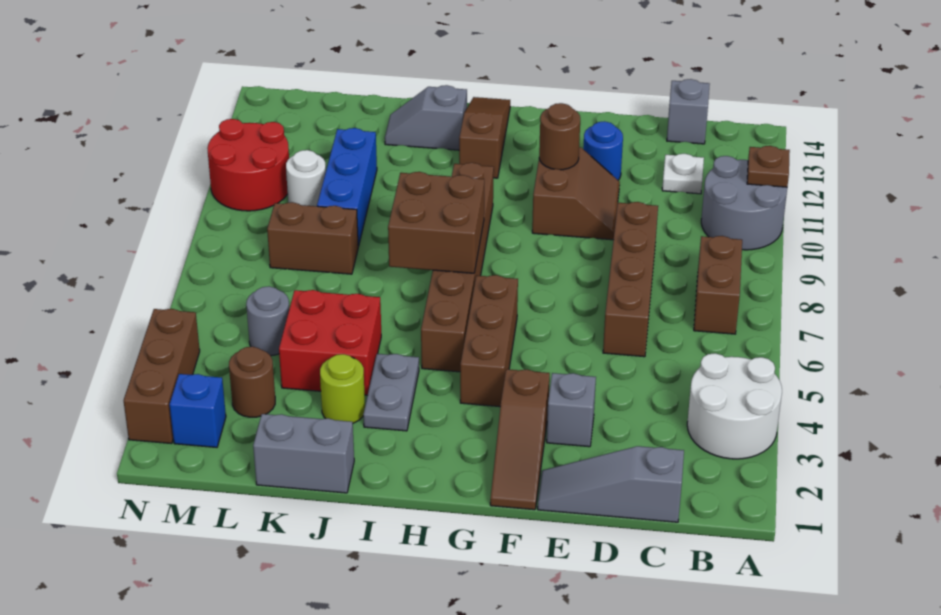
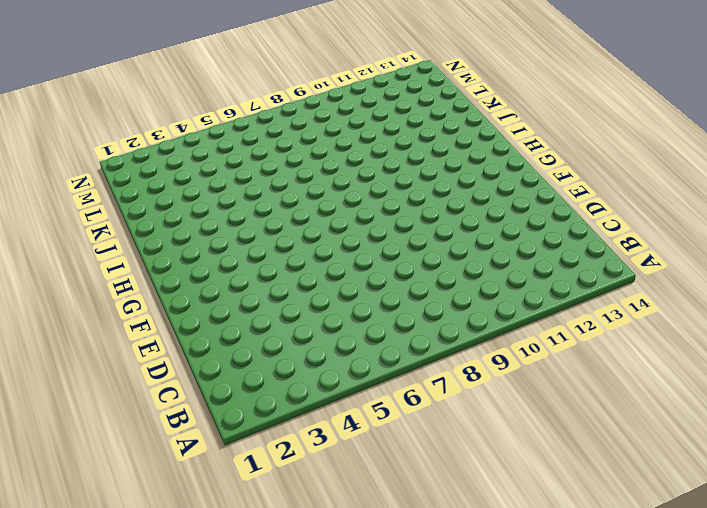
none -> white round brick A3:B4 level 1
none -> grey round brick A10:B11 level 1
none -> brown brick B7:B8 level 1
none -> grey slope C1:E1 level 1 top C

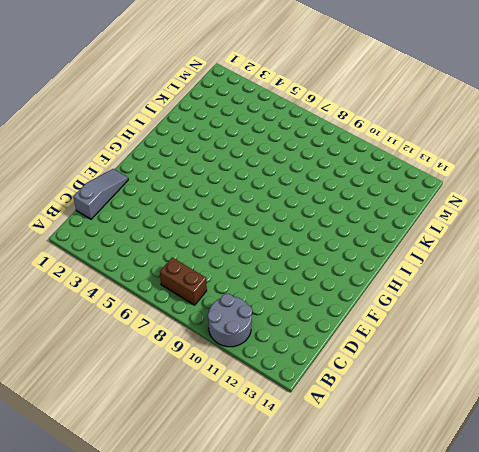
none -> white round brick A3:B4 level 1
none -> white plate C12 level 1
none -> grey brick C14 level 1
none -> brown brick D6:D9 level 1

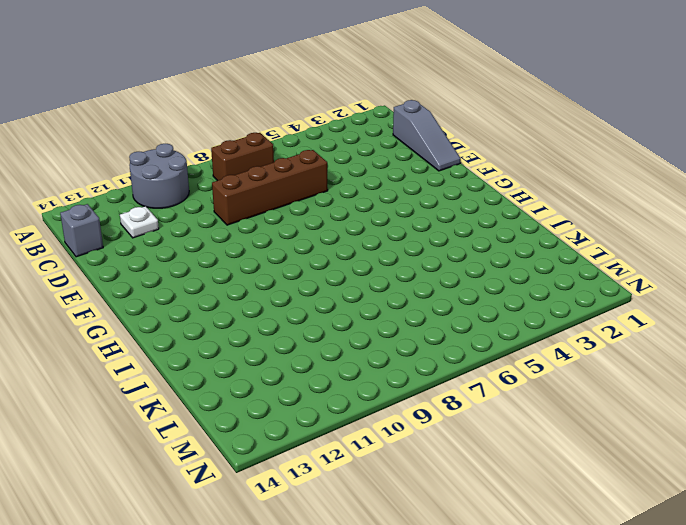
none -> white round brick A3:B4 level 1
none -> grey brick E3 level 1
none -> brown slope E10:F11 level 1 top F
none -> blue round brick E12 level 1

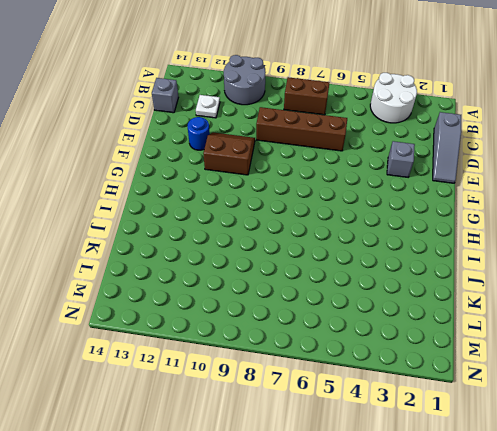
none -> brown slope F1:F3 level 1 top 3
none -> brown brick G4:G6 level 1
none -> brown brick H5:H10 level 1
none -> brown slope H12:H14 level 1 top 12

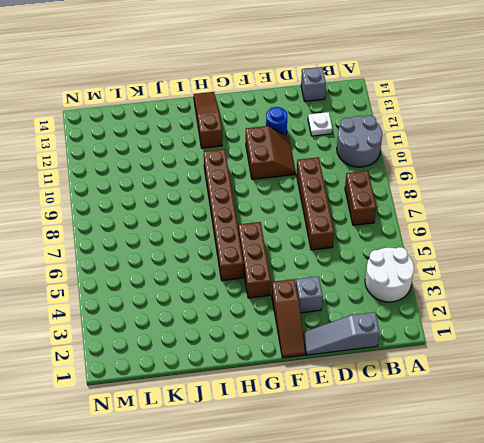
none -> grey plate I3:I4 level 1
none -> grey slope I13:J13 level 1 top I
none -> grey brick J1:K1 level 1
none -> lime round brick J3 level 1

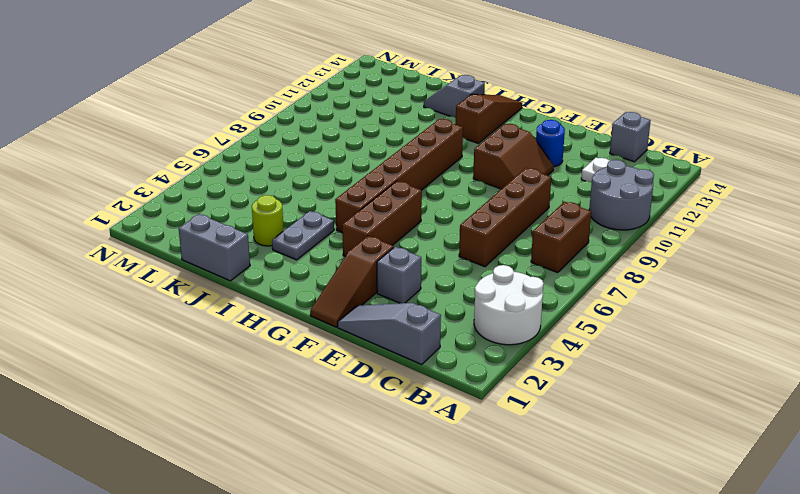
none -> red brick J4:K5 level 1
none -> brown brick K8:L8 level 1
none -> blue brick K9:K11 level 1
none -> brown round brick L3 level 1

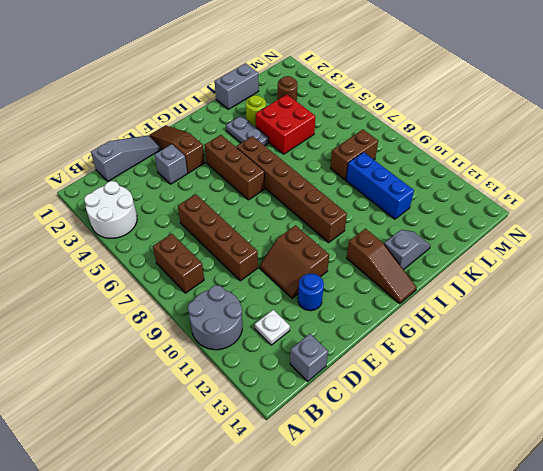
none -> grey round brick L5 level 1
none -> white round brick L10 level 1
none -> blue brick M2 level 1
none -> red round brick M10:N11 level 1

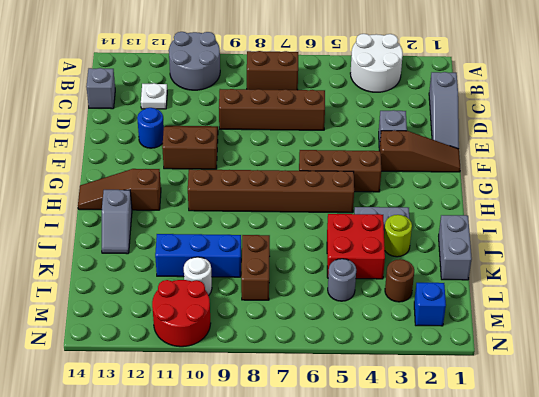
none -> brown brick N2:N4 level 1
none -> brown plate A11 level 2
none -> brown round brick F11 level 2
none -> brown brick H7:I8 level 2

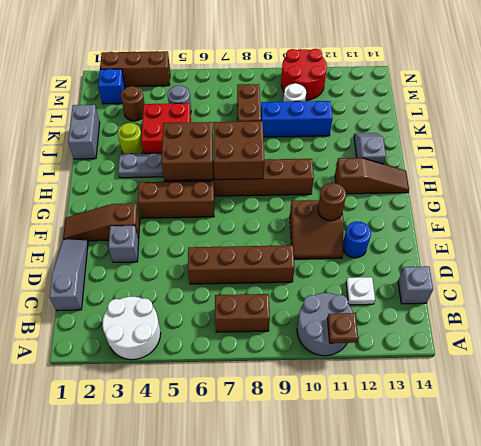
brown brick H5:I6 level 2 -> none

